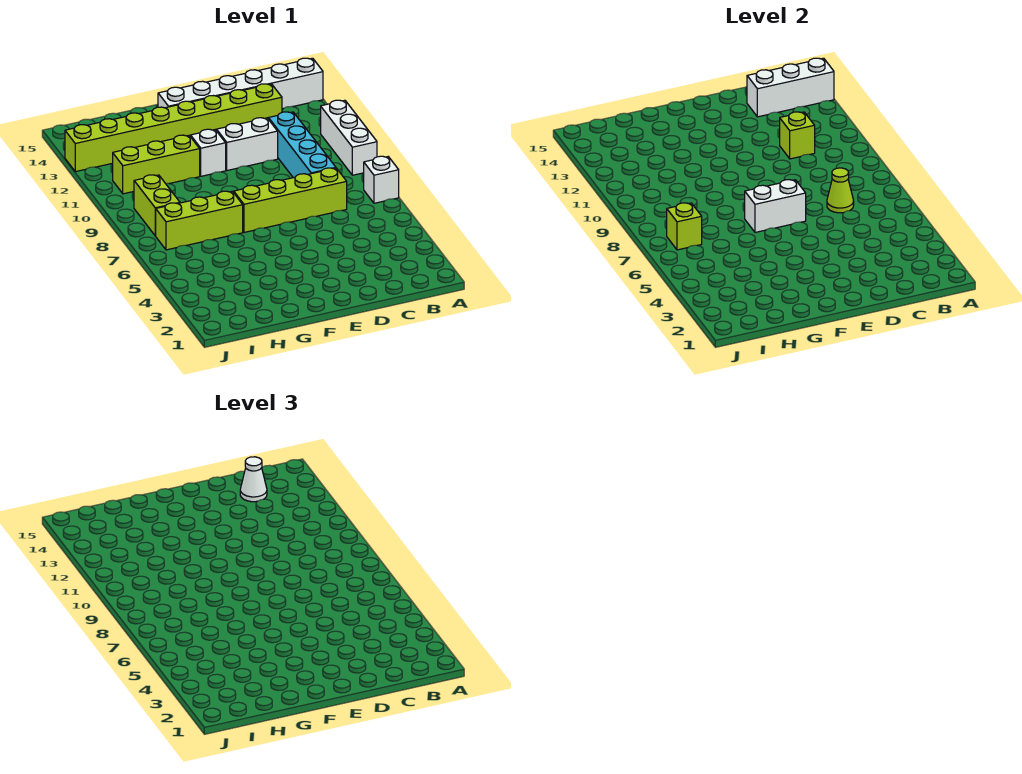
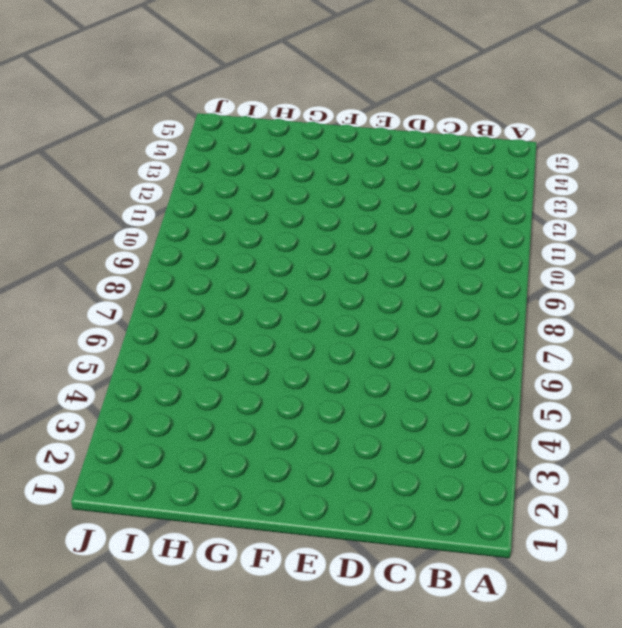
none -> white brick A7 level 1
none -> white brick A9:A11 level 1
none -> white brick A14:F14 level 1

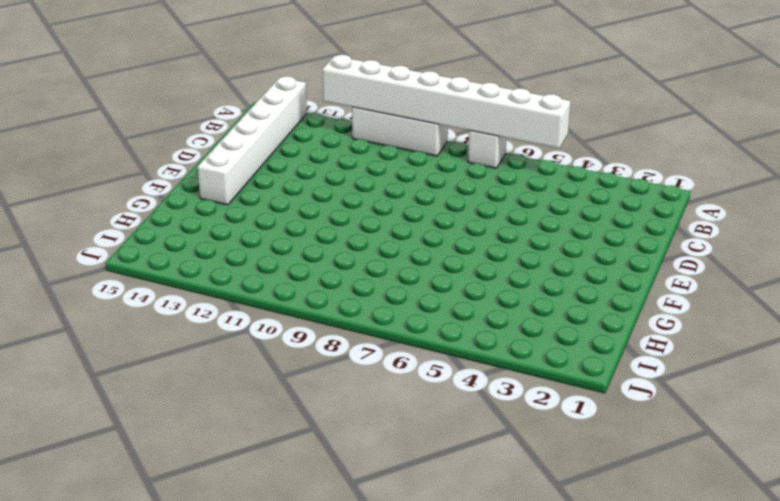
white brick A5:A12 level 2 -> none
none -> lime brick C7:F7 level 1
none -> cyan brick C8:C11 level 1
none -> lime brick C13:J13 level 1

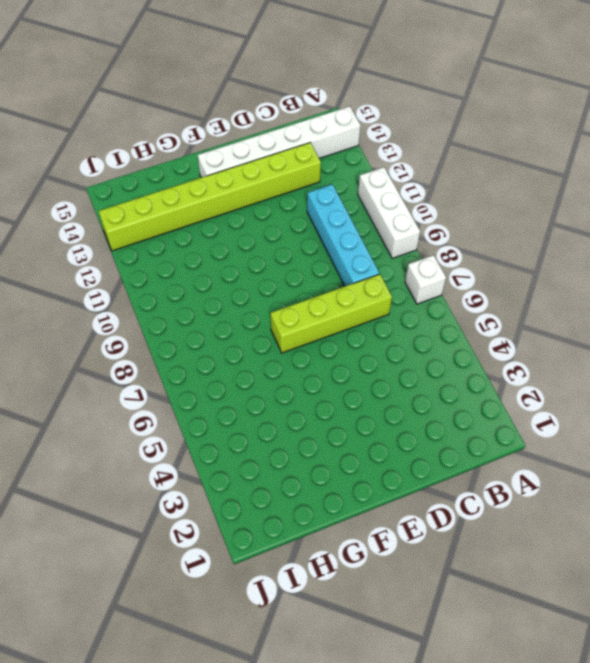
none -> white brick D11:E11 level 1
none -> white brick F11 level 1
none -> lime brick G7:I7 level 1

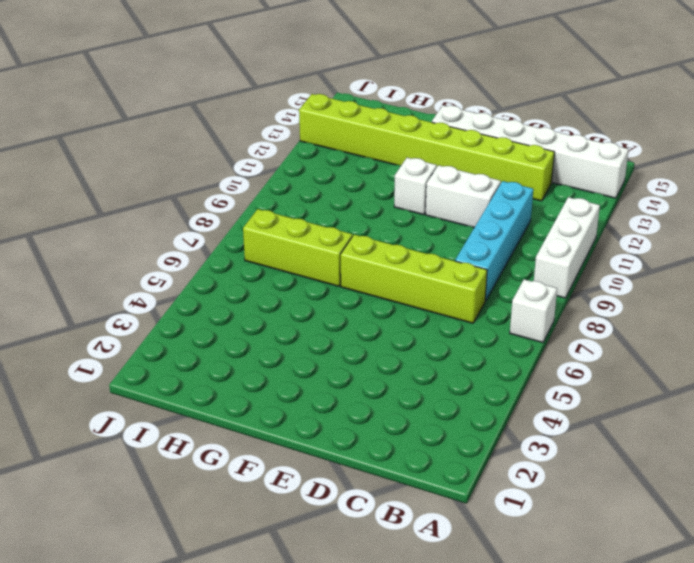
none -> lime brick G11:I11 level 1
none -> lime brick I8:I9 level 1
none -> white brick A14:C14 level 2

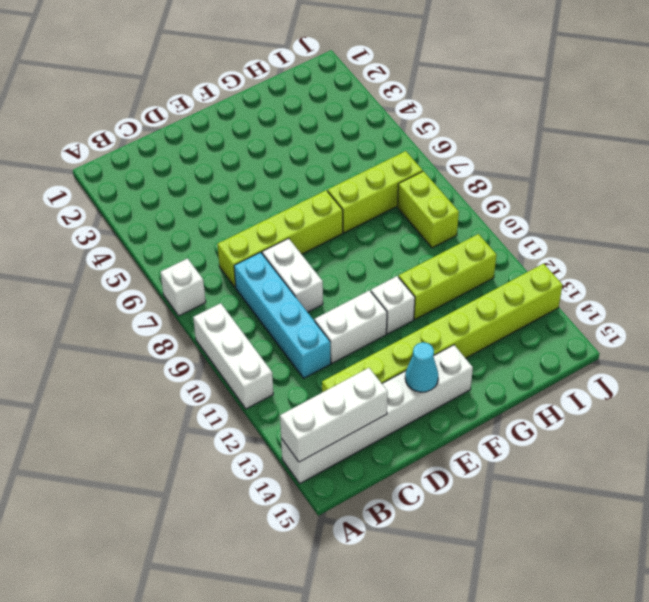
white brick D8:D9 level 1 -> white brick E7:F7 level 2
cyan cone E14 level 2 -> none
none -> lime cone C7 level 2
none -> lime brick C11 level 2
none -> lime brick I7 level 2

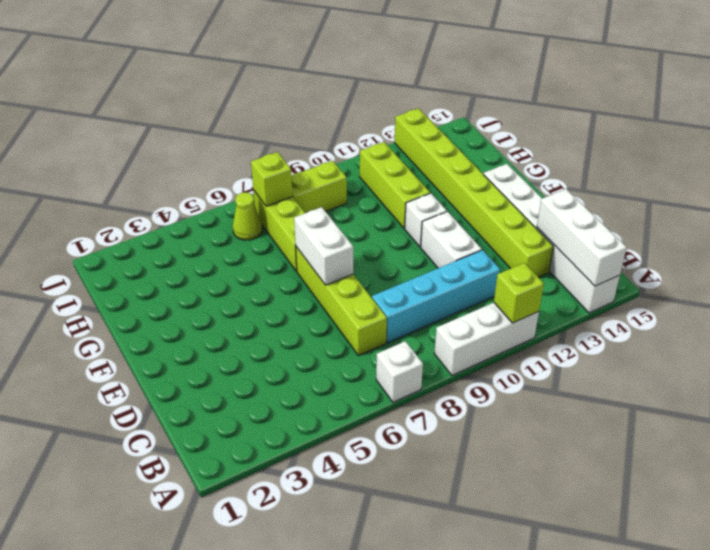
lime brick A11 level 2 -> lime brick C11 level 2
lime cone I6 level 1 -> lime cone C7 level 2
none -> white cone C14 level 3

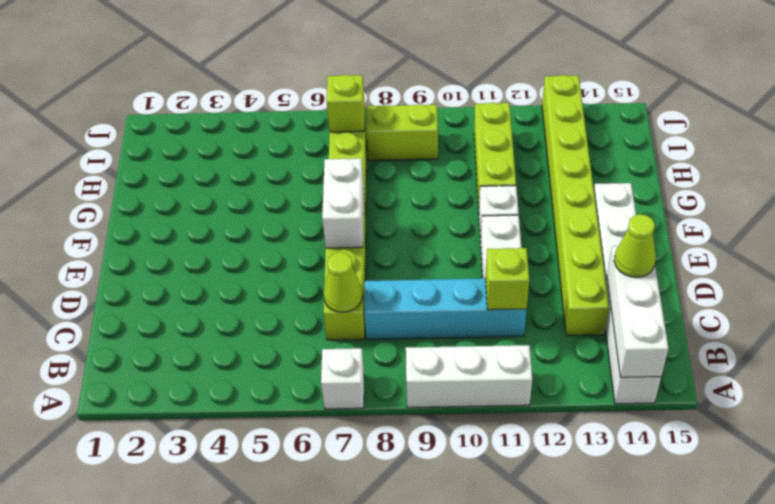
lime cone C14 level 3 -> white cone C14 level 3

